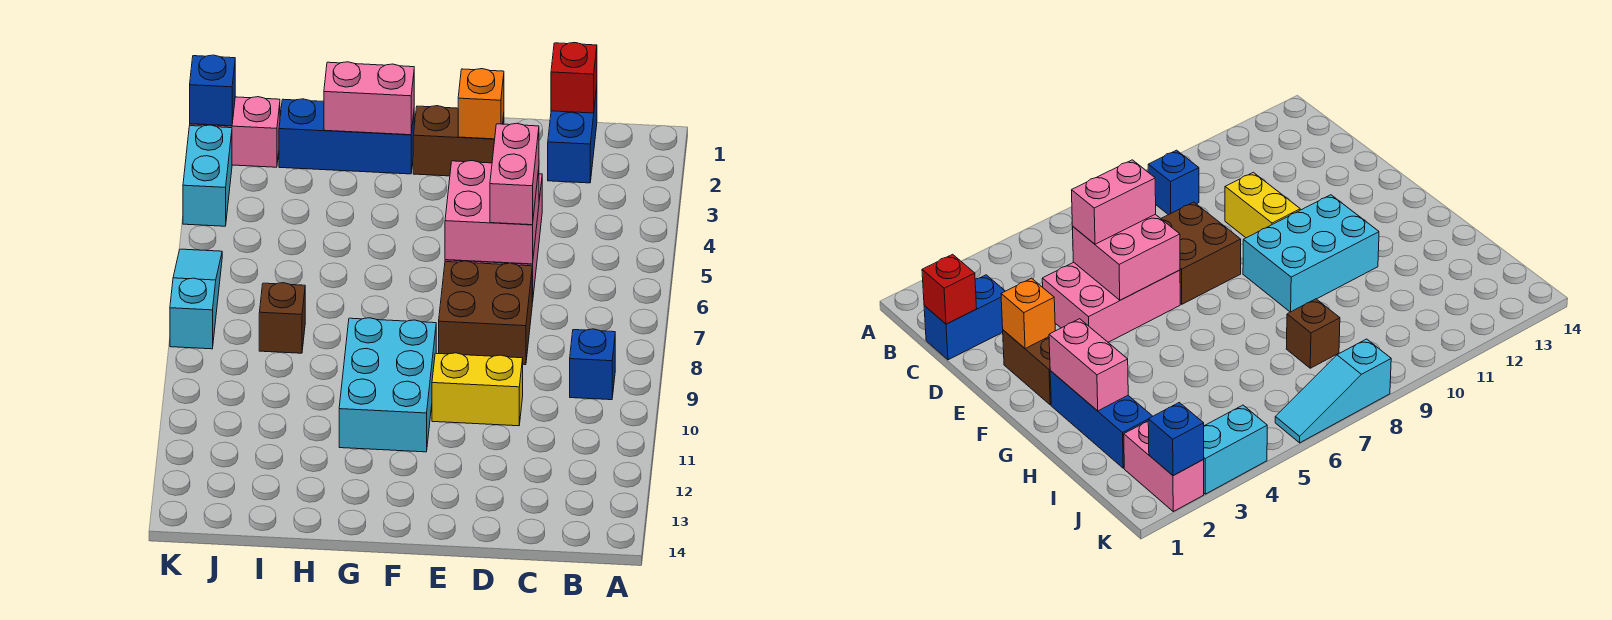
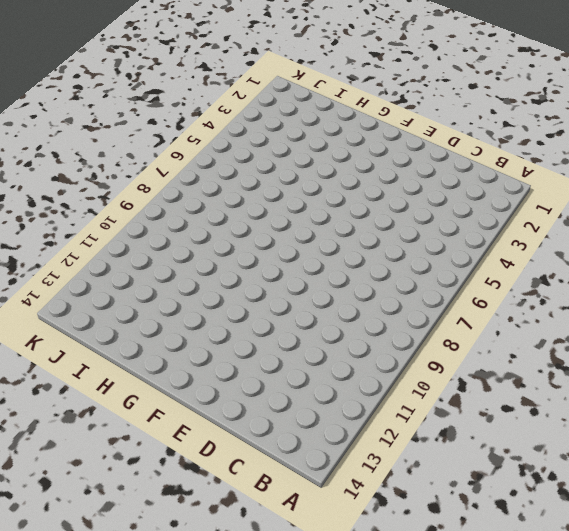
none -> blue brick B9 level 1
none -> blue brick C1:C2 level 1
none -> pink brick D4:E6 level 1

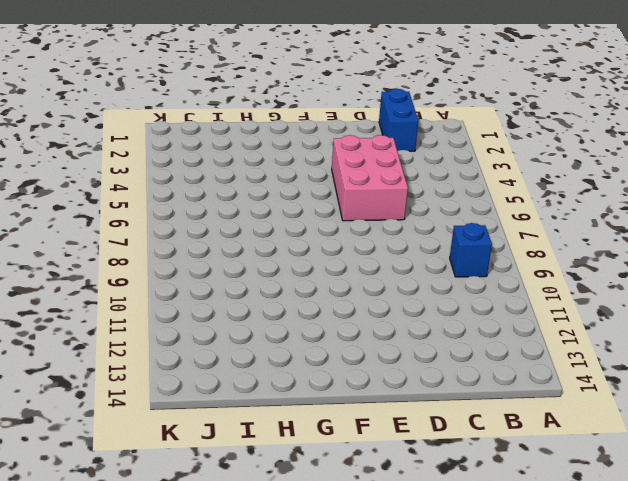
none -> brown brick D7:E8 level 1
none -> yellow brick D10:E10 level 1
none -> brown brick E2:F2 level 1

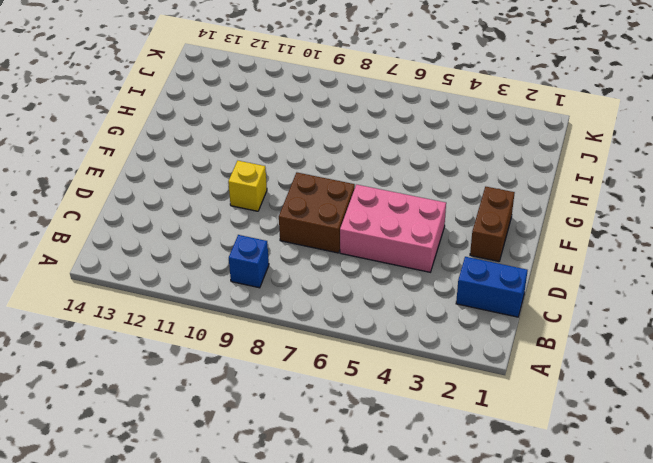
yellow brick E10 level 1 -> yellow brick D10:E10 level 1
none -> cyan brick F9:G11 level 1
none -> blue brick G2:I2 level 1
none -> brown brick I8 level 1

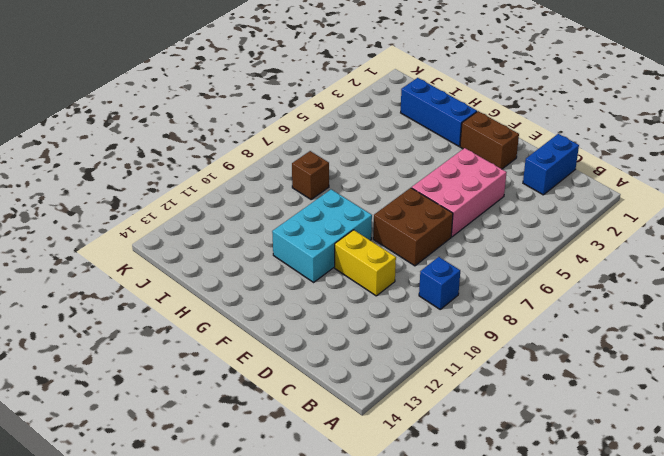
none -> pink brick J2:K2 level 1
none -> cyan brick K3:K4 level 1
none -> cyan slope K6:K8 level 1 top 8

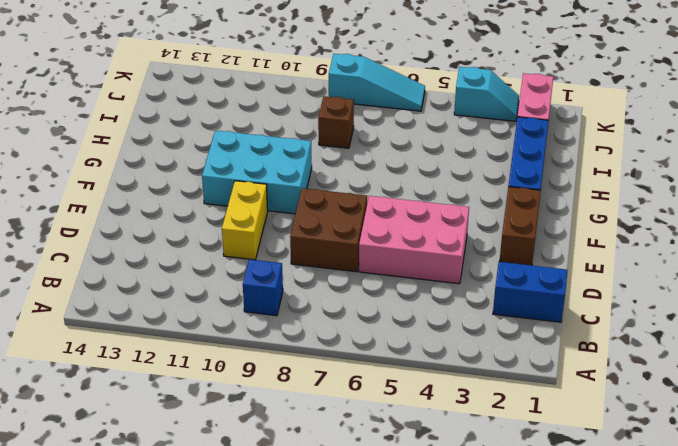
cyan slope K3:K4 level 1 top 4 -> cyan brick K3:K4 level 1
none -> red brick C1 level 2
none -> pink brick D5:E6 level 2
none -> orange brick E2 level 2

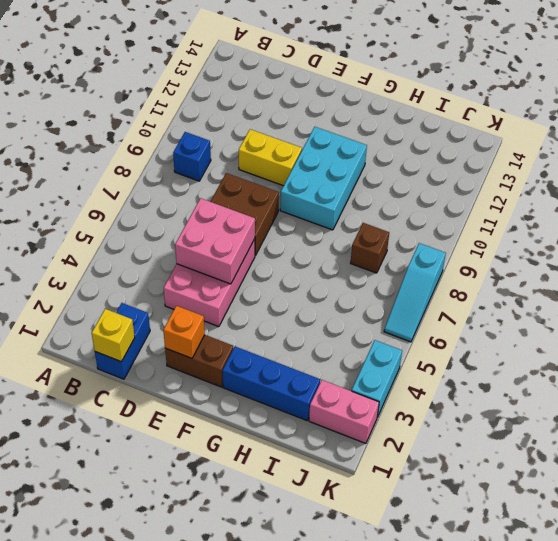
yellow brick C1 level 2 -> red brick C1 level 2
none -> pink brick G2:H2 level 2
none -> blue brick K2 level 2
none -> pink brick D5:D6 level 3

